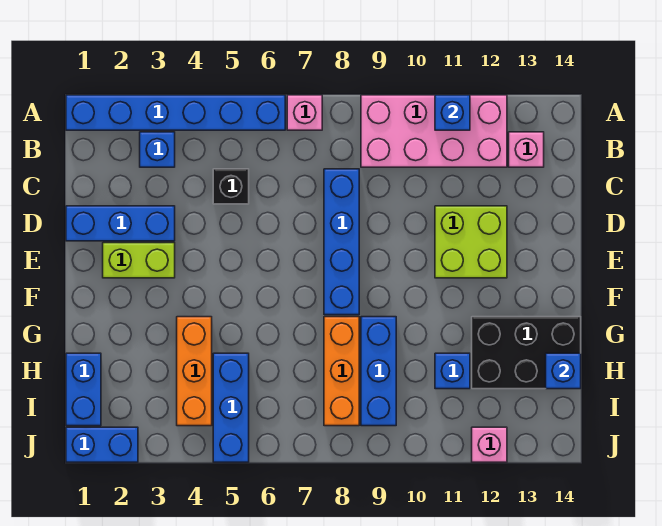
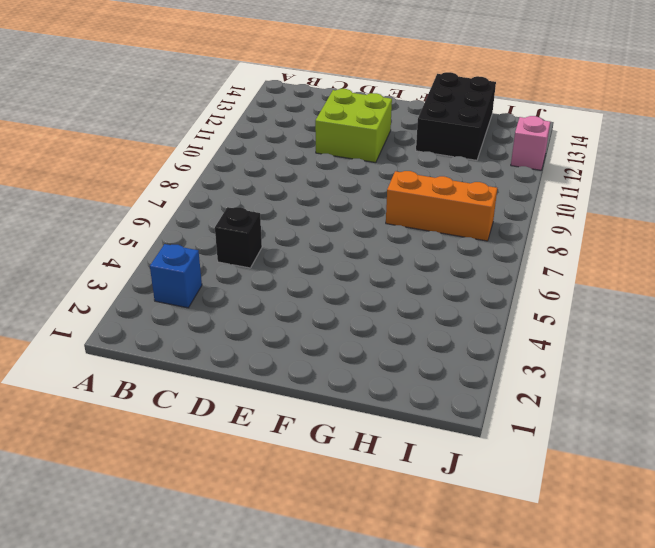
none -> blue brick A1:A6 level 1
none -> pink brick A7 level 1
none -> pink brick A9:B12 level 1

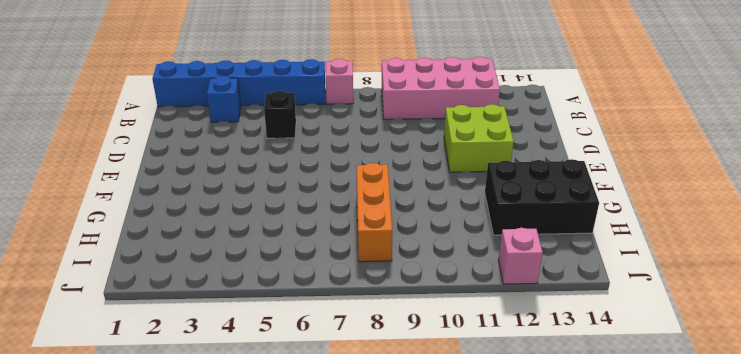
none -> pink brick B13 level 1
none -> blue brick C8:F8 level 1
none -> blue brick D1:D3 level 1

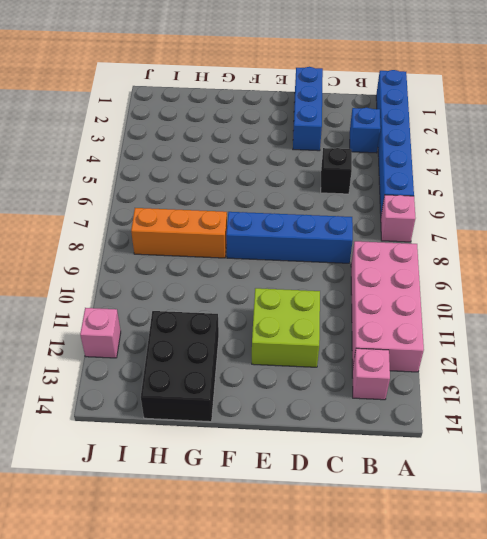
none -> lime brick E2:E3 level 1
none -> orange brick G4:I4 level 1
none -> blue brick G9:I9 level 1

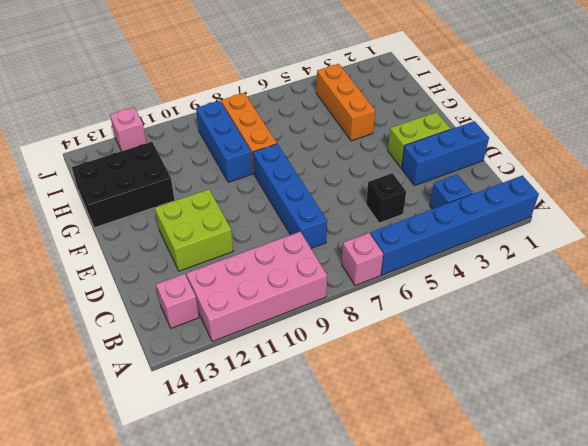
none -> blue brick H1:I1 level 1
none -> blue brick H5:J5 level 1
none -> blue brick H11 level 1

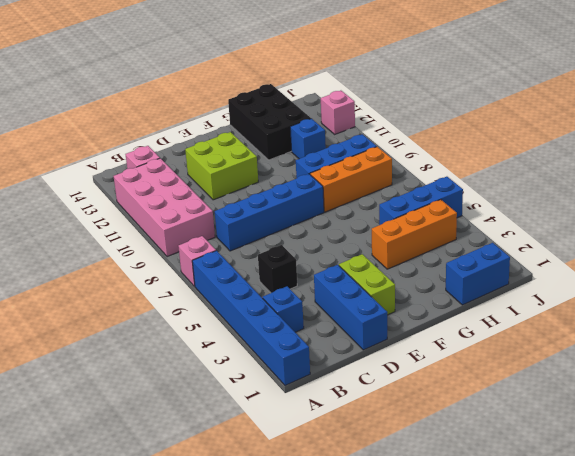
none -> blue brick J1:J2 level 1
none -> blue brick A11 level 2
none -> blue brick H14 level 2

